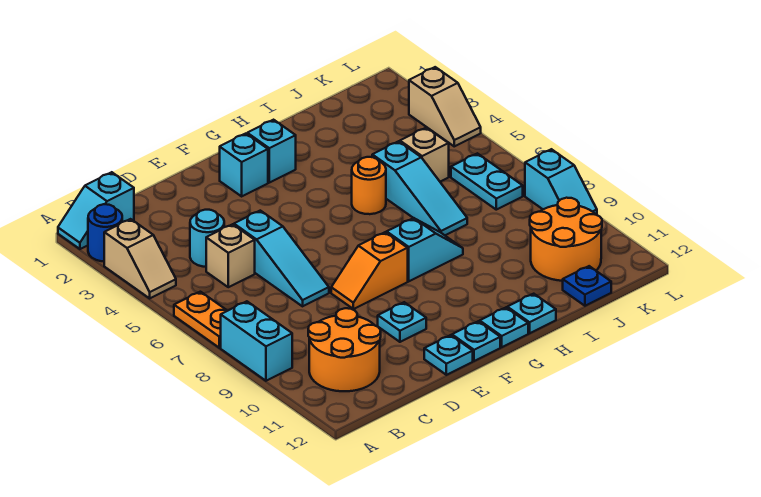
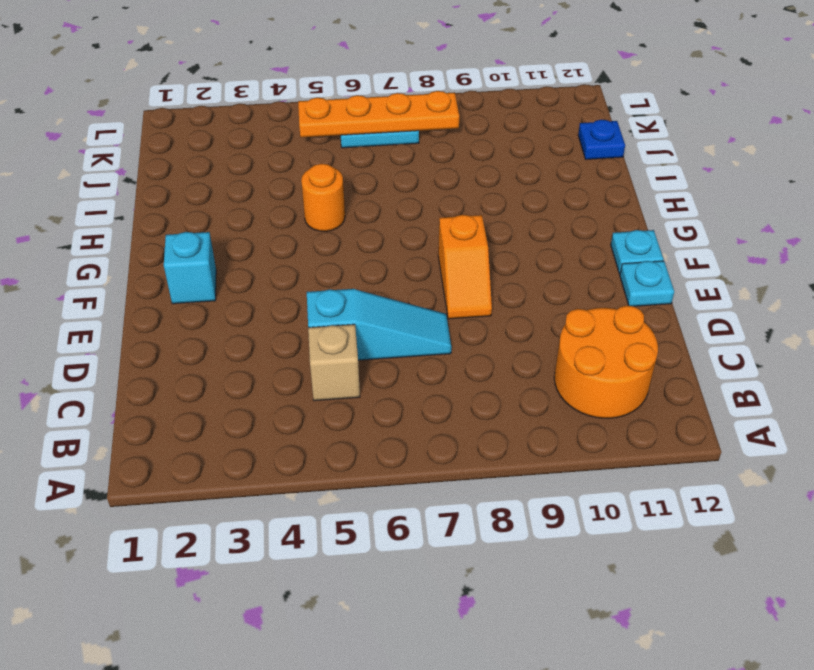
orange plate K5:K8 level 2 -> none
none -> cyan slope A1:B1 level 1 top B
none -> blue round brick A2 level 1
none -> tan slope A3:A4 level 1 top 3

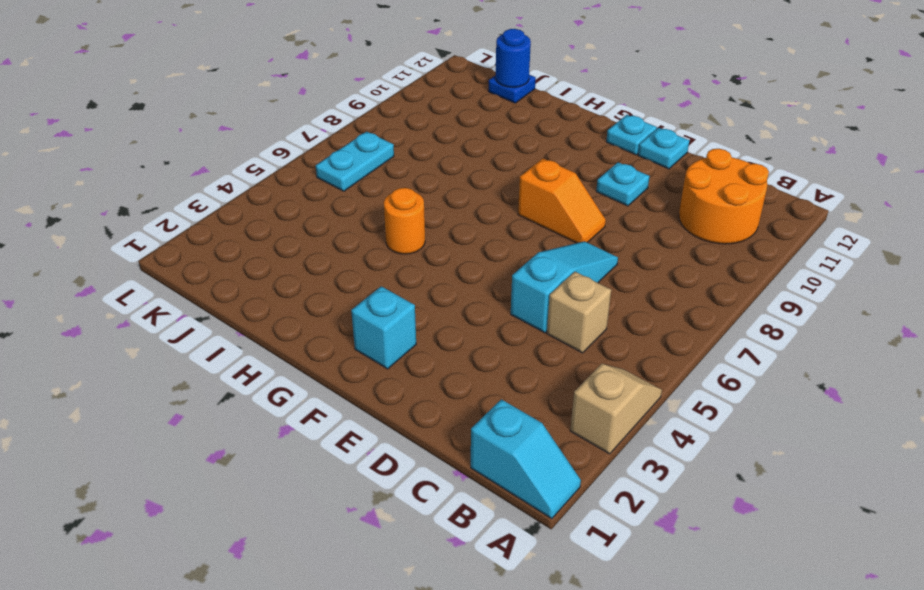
blue round brick J12 level 2 -> blue round brick A2 level 1
none -> orange plate A6:A7 level 1
none -> cyan brick A8:A9 level 1
none -> cyan round brick C4 level 1

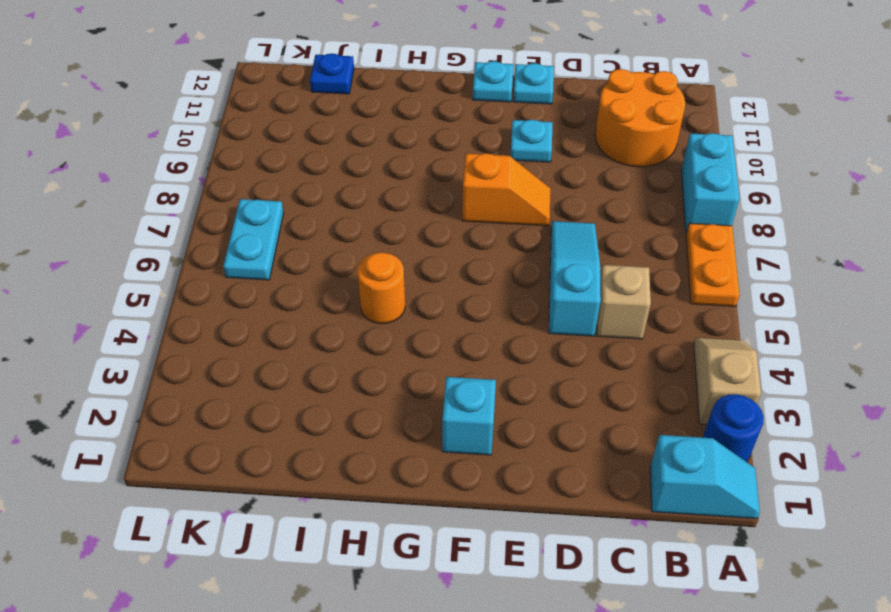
none -> cyan round brick C4 level 1
none -> cyan brick G2 level 1
none -> cyan slope G8:H8 level 1 top G

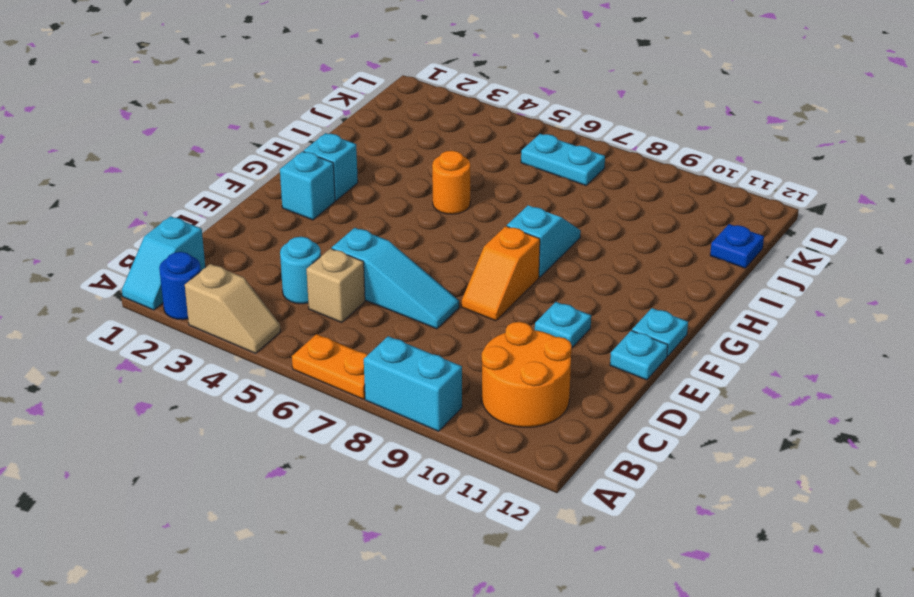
none -> cyan plate G12 level 1
none -> cyan plate H12 level 1
none -> cyan slope I5:I7 level 1 top 5

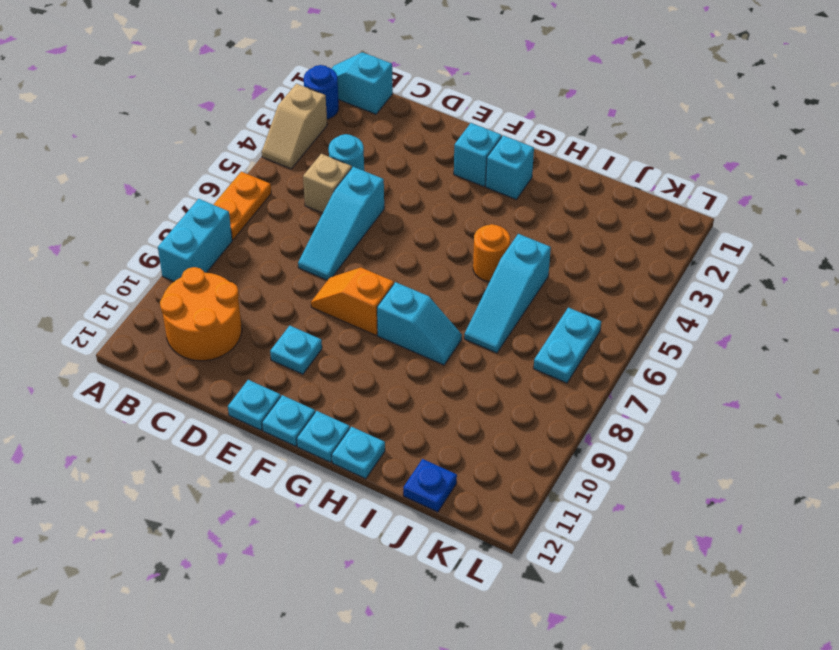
none -> tan brick J5 level 1
none -> orange round brick J10:K11 level 1
none -> tan slope L3:L4 level 1 top 3

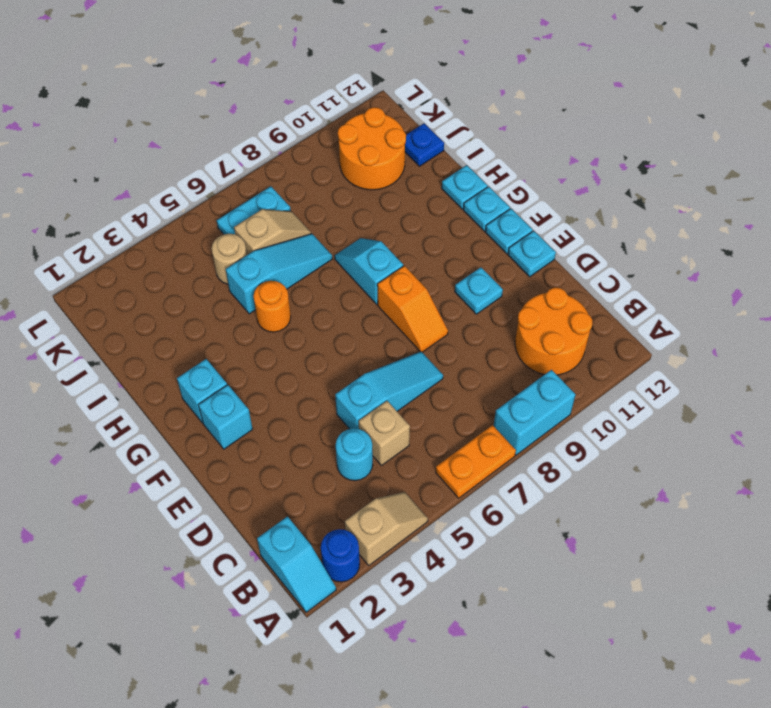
tan round brick J5 level 1 -> tan brick J5 level 1
tan slope J6:J7 level 1 top 6 -> tan slope L3:L4 level 1 top 3
none -> cyan slope L8:L9 level 1 top 8

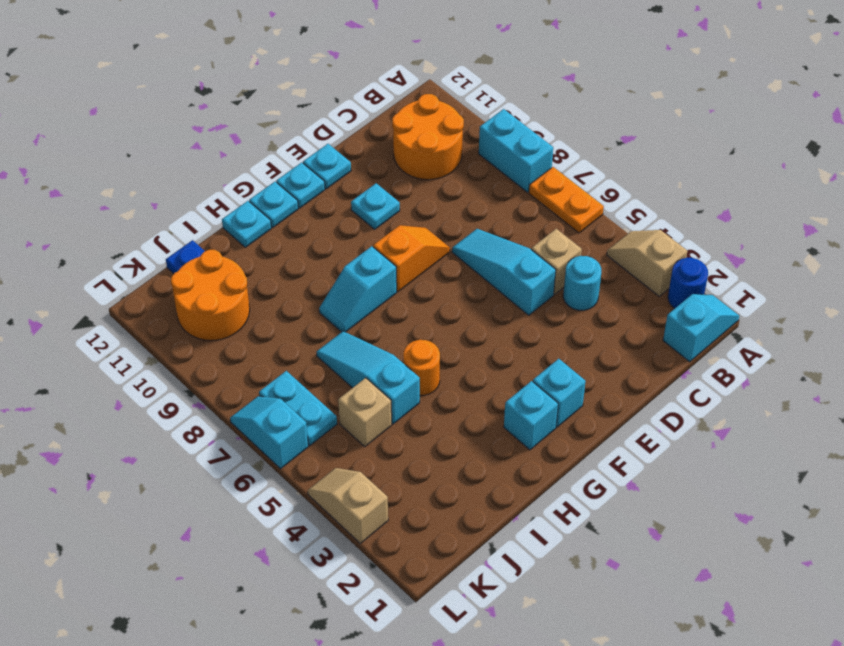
cyan slope L6:L7 level 1 top 6 -> cyan slope L8:L9 level 1 top 8

